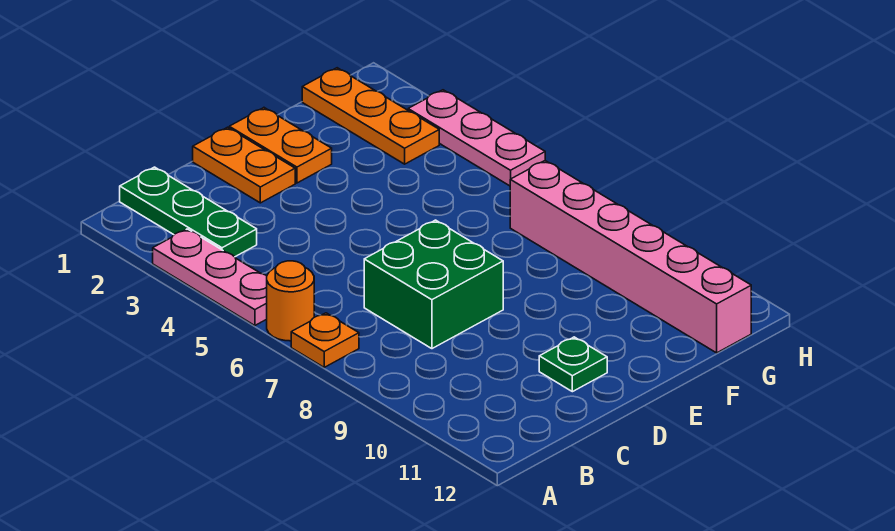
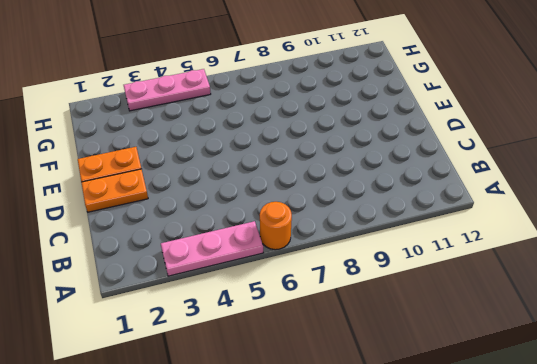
none -> orange plate A7 level 1
none -> green plate B1:B3 level 1

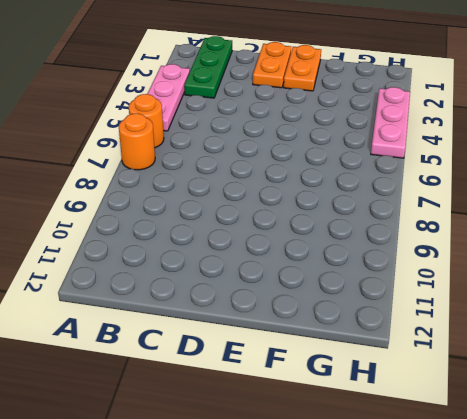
orange round brick A7 level 1 -> orange plate A7 level 1
none -> green brick C7:D8 level 1
none -> green plate D11 level 1

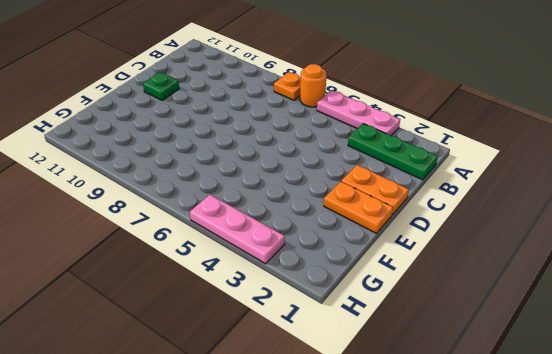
none -> green brick C7:D8 level 1
none -> orange plate G1:G3 level 1

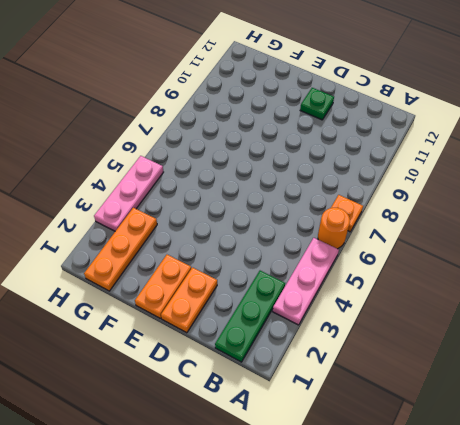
none -> green brick C7:D8 level 1
none -> pink brick G7:G12 level 1

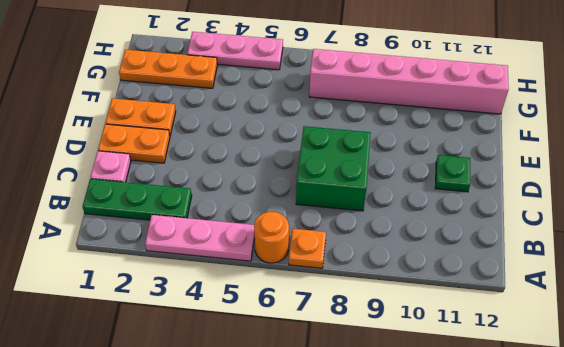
pink plate C1 level 1 -> none

